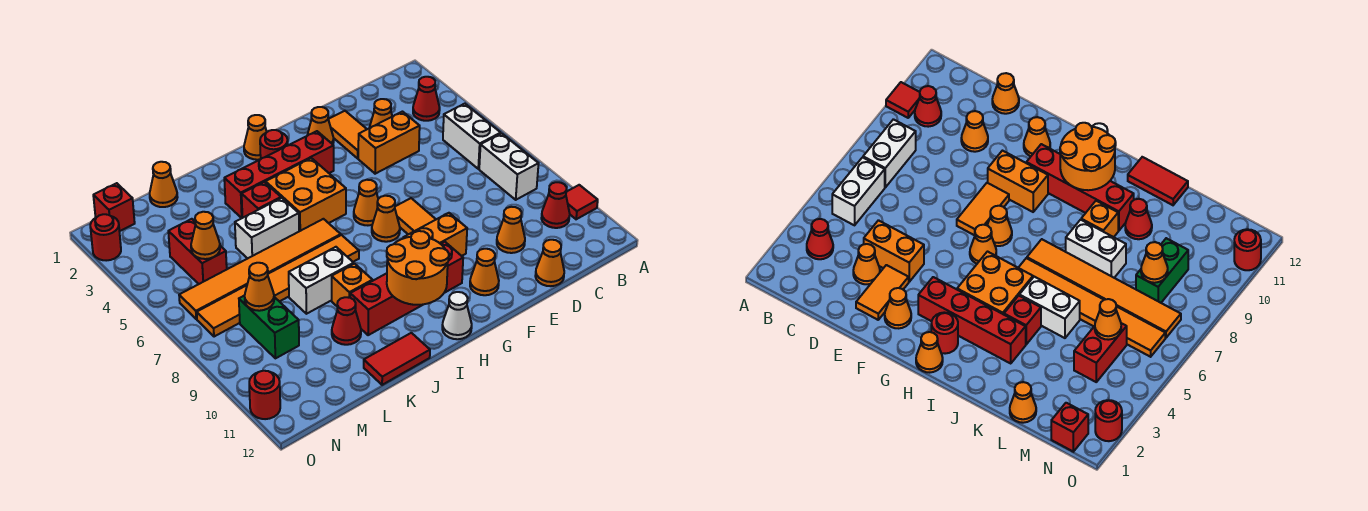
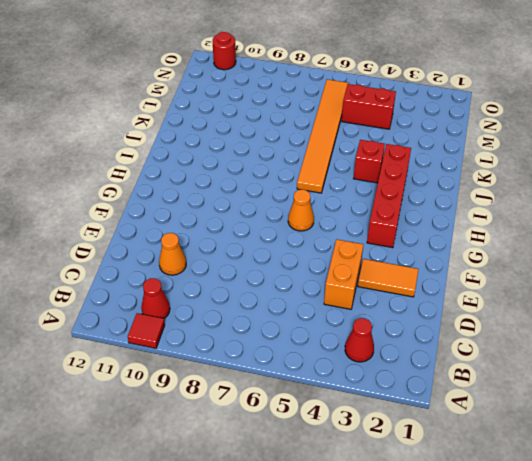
none -> white brick B5:B6 level 1
none -> white brick B7:B8 level 1
none -> orange cone D3 level 1
none -> orange cone D12 level 1

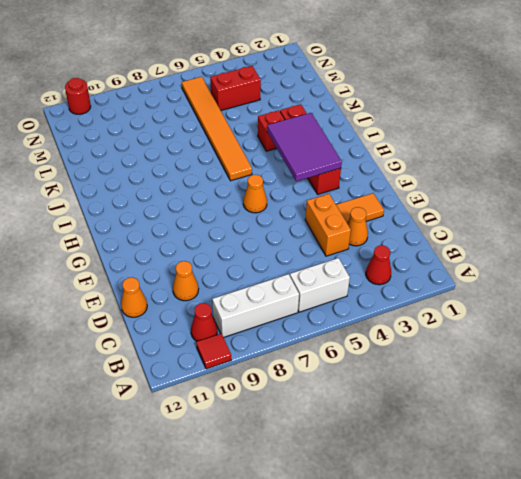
white brick B7:B9 level 1 -> white brick B7:B8 level 1
purple tile G3:I4 level 2 -> none
none -> orange cone F2 level 1
none -> orange tile F7:F8 level 1
none -> orange brick F9:G9 level 1
none -> orange cone F11 level 1

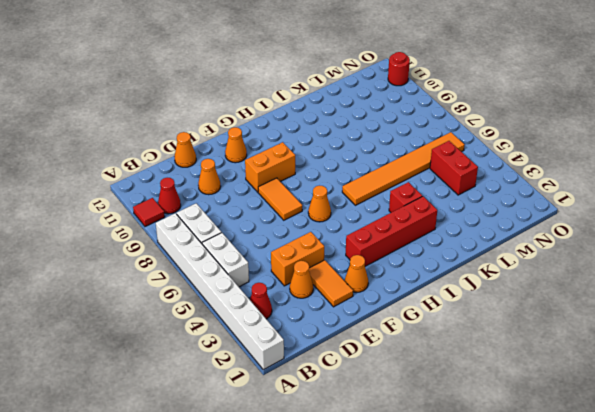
white brick A1:A8 level 1 -> none
none -> orange cone G7 level 1
none -> red brick G10:J10 level 1
none -> orange cone H1 level 1
none -> red round brick H2 level 1

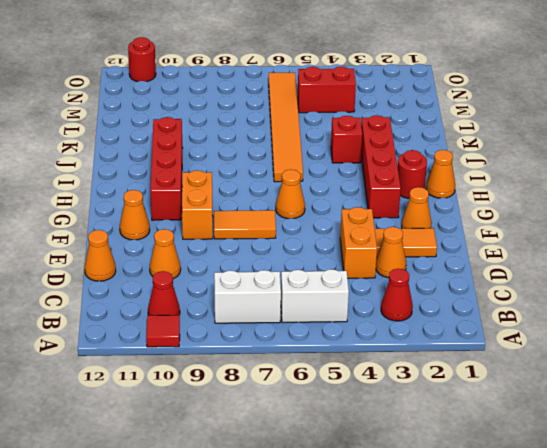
none -> orange cone G7 level 1
none -> orange brick H4:I5 level 1
none -> white cone H12 level 1
none -> orange tile I7:N7 level 1

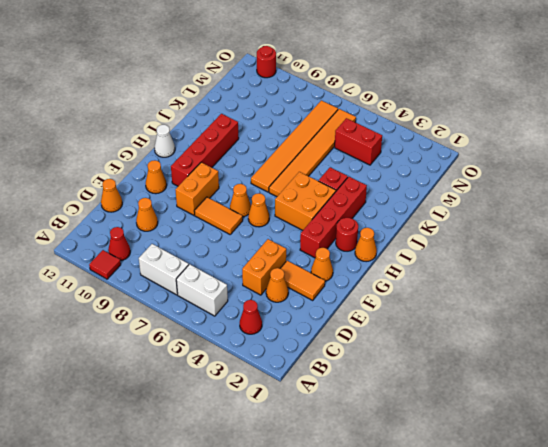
none -> white brick J5:K5 level 1
none -> white brick J8:K8 level 1
none -> orange brick J9 level 1
none -> red tile J12:K12 level 1

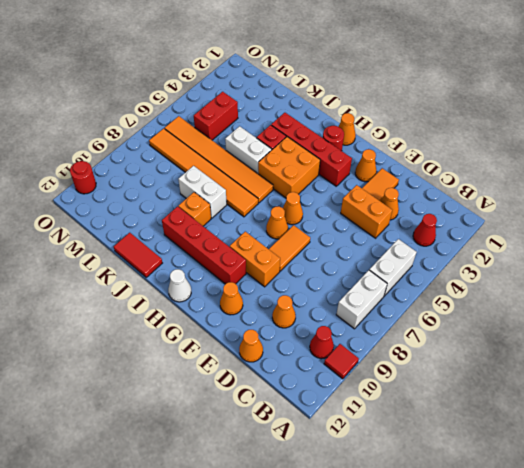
none -> red cone K10 level 1
none -> orange cone L1 level 1
none -> green brick M8:M9 level 1
none -> red brick N1 level 1

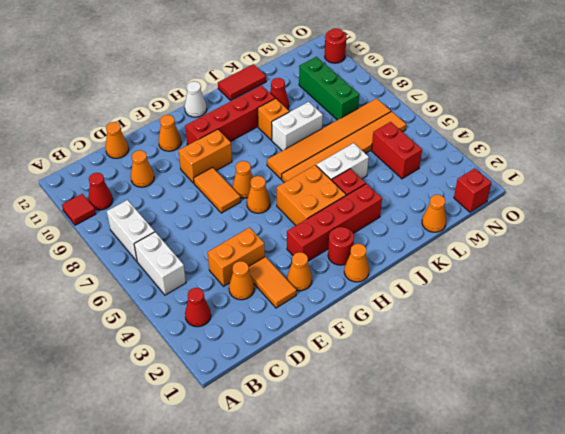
green brick M8:M10 level 1 -> green brick M8:M9 level 1
none -> red round brick O2 level 1
none -> orange round brick H10:I11 level 2
none -> orange cone M5 level 2
none -> orange cone M8 level 2

